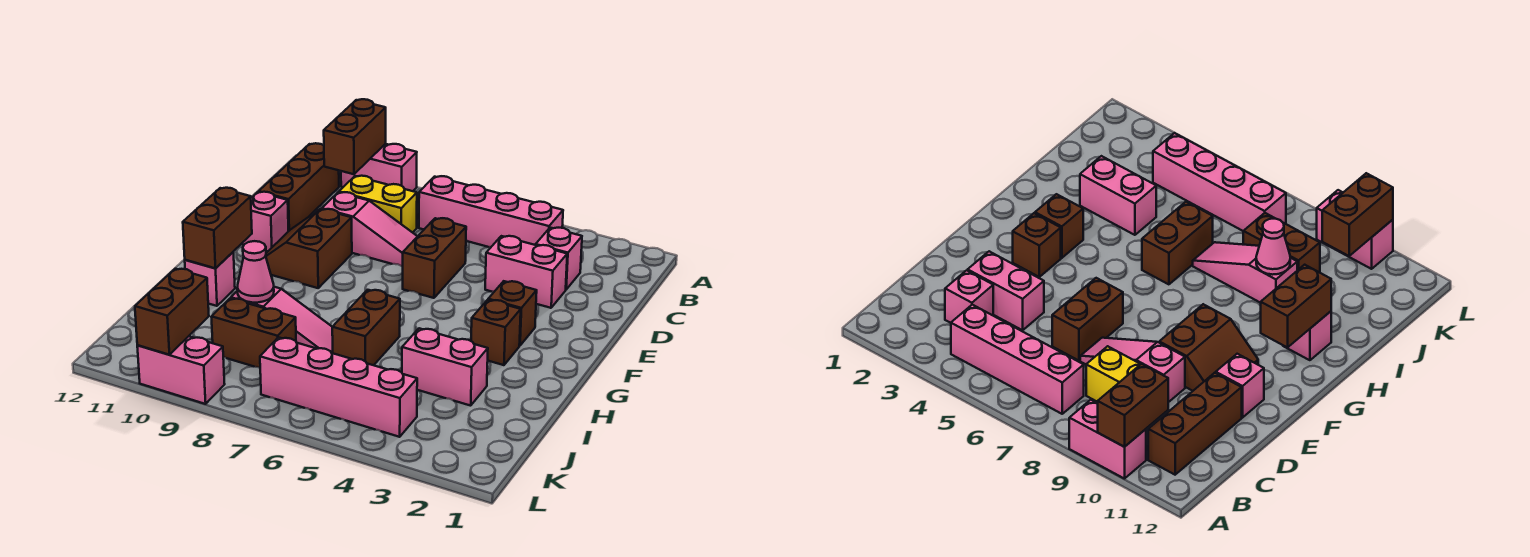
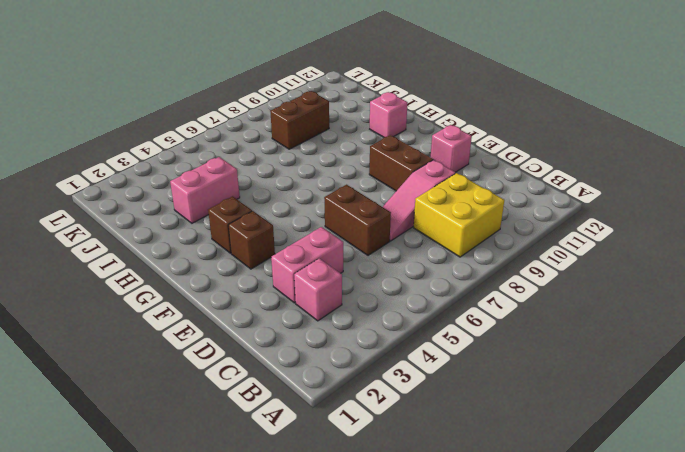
yellow brick B8:C9 level 1 -> yellow brick C8:C9 level 1
none -> pink brick A9:A10 level 1
none -> pink brick B4:B7 level 1
none -> brown brick B11:D11 level 1

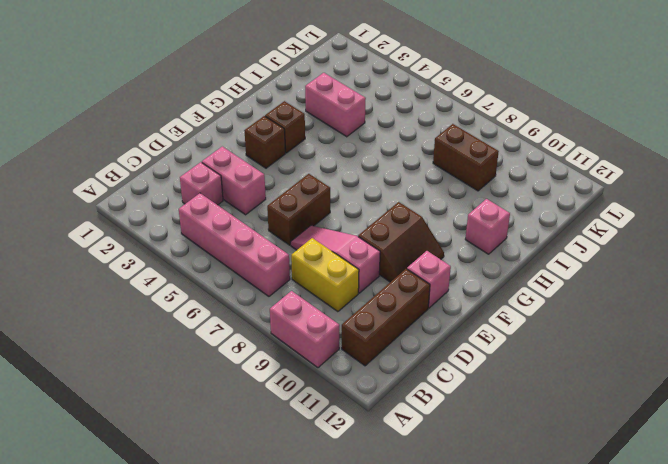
none -> brown brick H6:I6 level 1
none -> pink slope I7:I9 level 1 top 9
none -> pink brick K4:K7 level 1

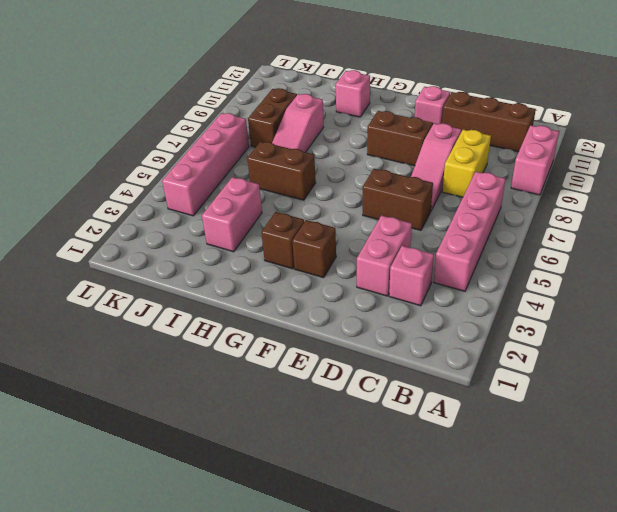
none -> pink brick L9:L10 level 1
none -> brown brick A10:B10 level 2
none -> brown brick G11:H11 level 2

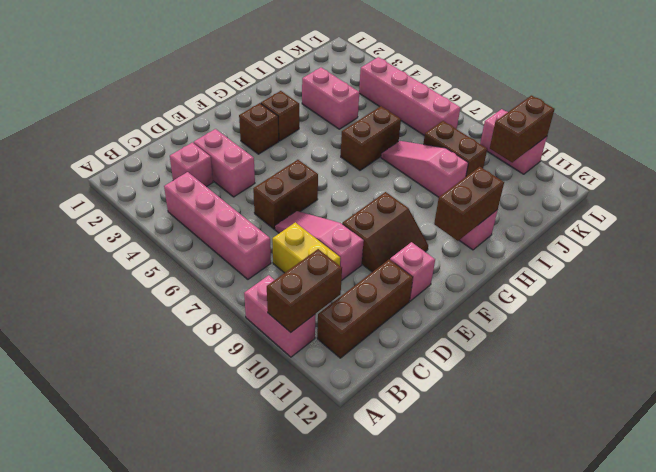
none -> pink cone I9 level 2

